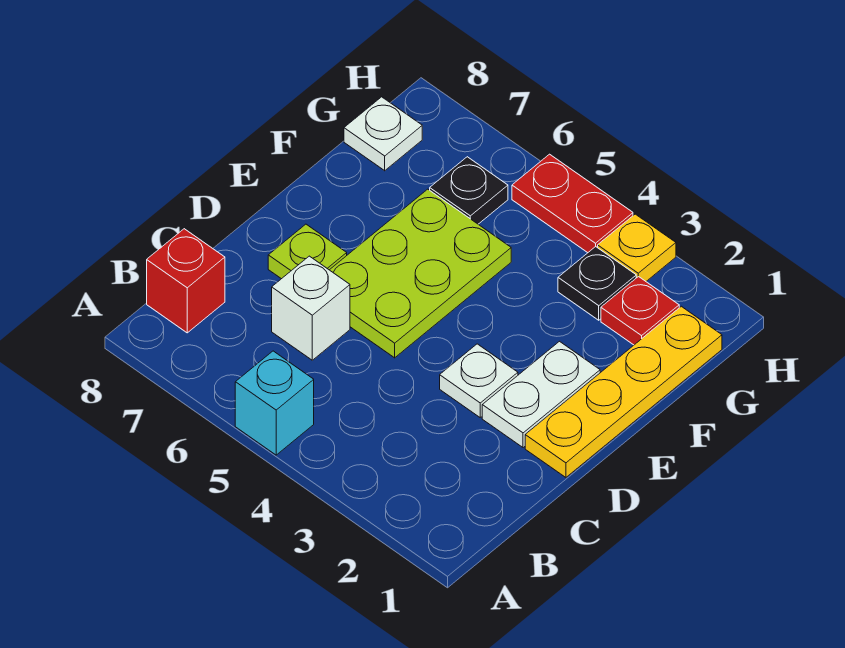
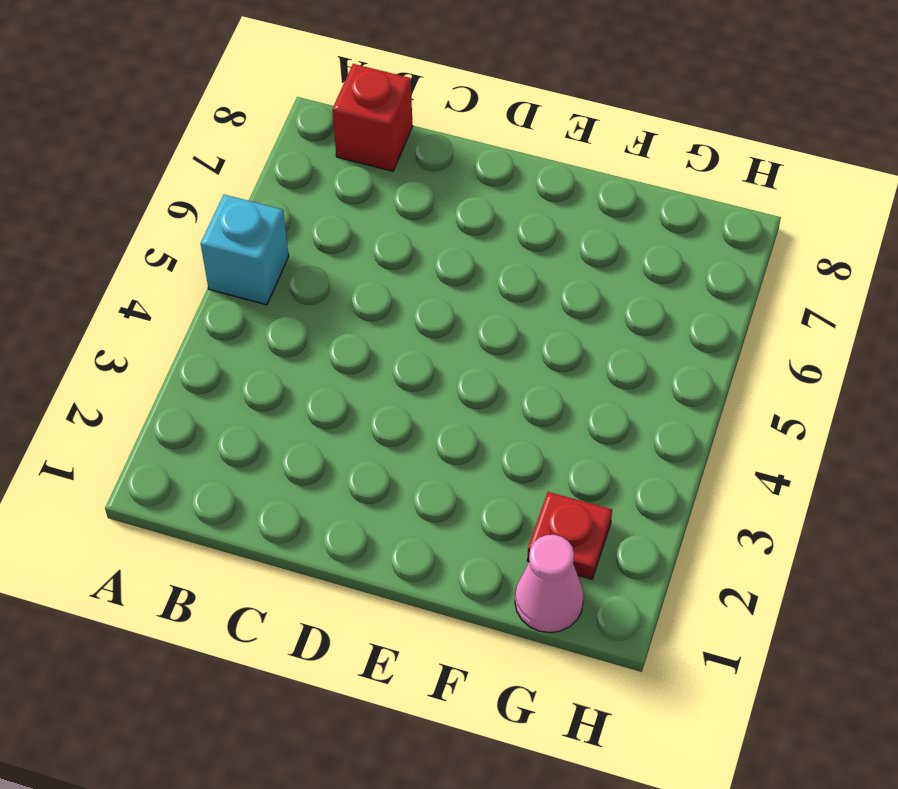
pink cone G1 level 1 -> yellow plate D1:G1 level 1
none -> white brick C6 level 1
none -> white plate D2:E2 level 1
none -> white plate D3 level 1

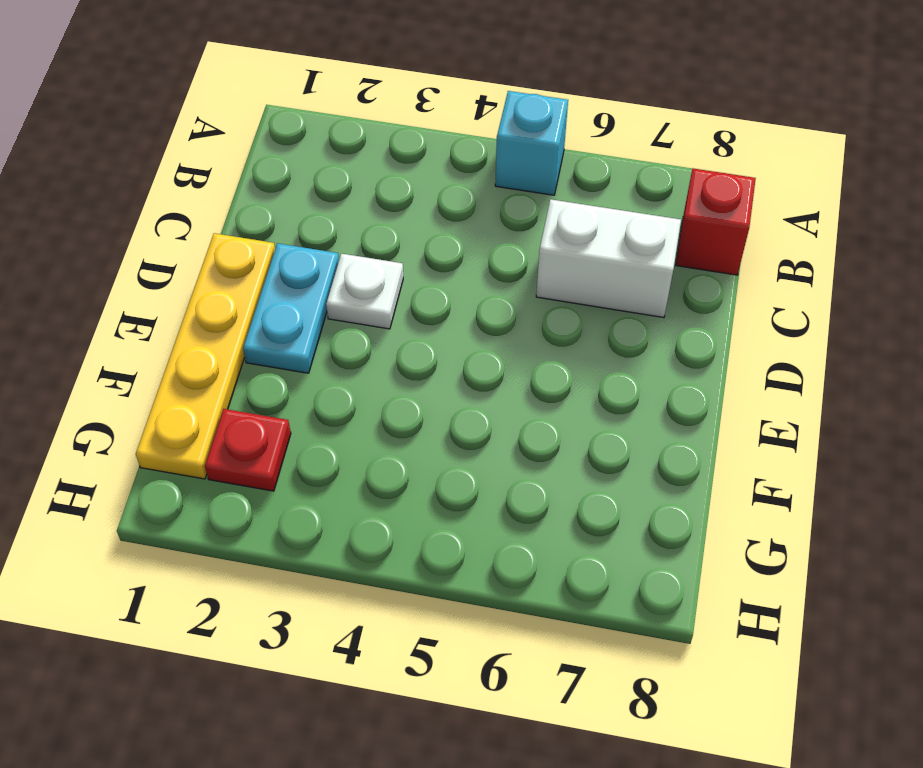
white brick C6:C7 level 1 -> white brick C6 level 1
cyan plate D2:E2 level 1 -> white plate D2:E2 level 1
none -> lime plate D5:F6 level 1
none -> lime plate D7 level 1
none -> black plate G3 level 1

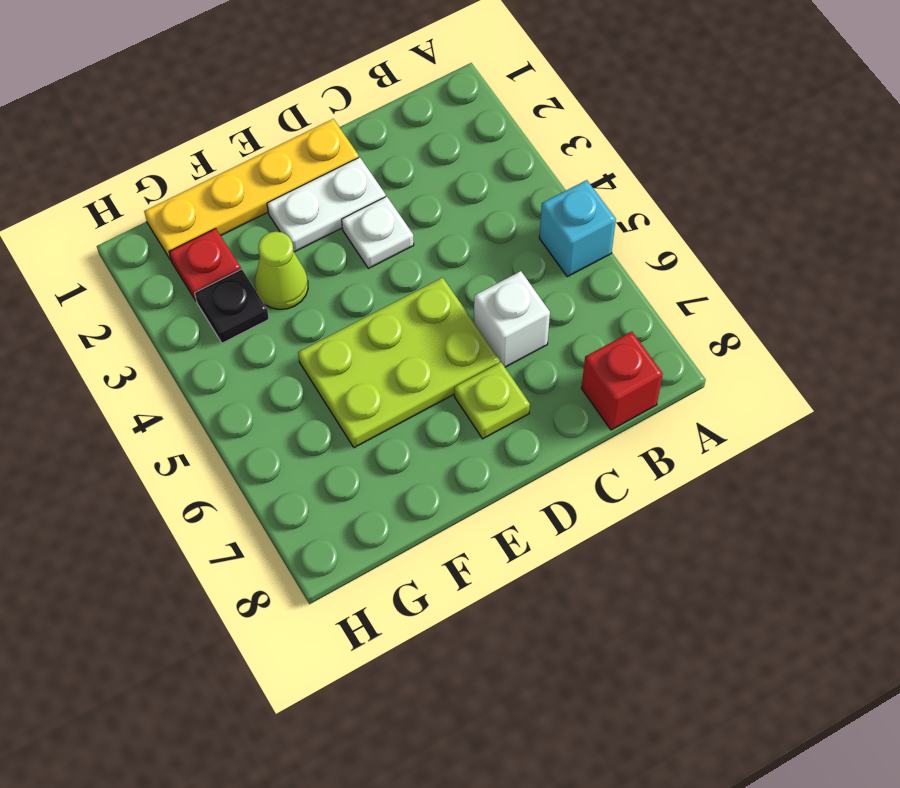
lime cone F3 level 1 -> none
none -> black plate G6 level 1
none -> white plate G8 level 1
none -> yellow plate H3 level 1

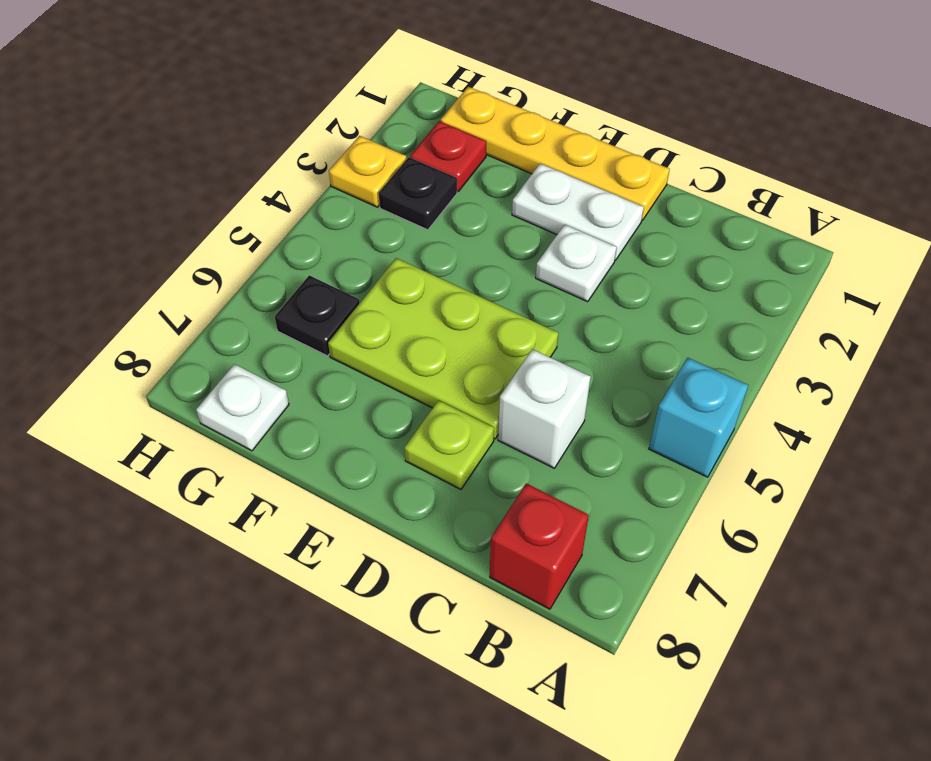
none -> red plate H4:H5 level 1

